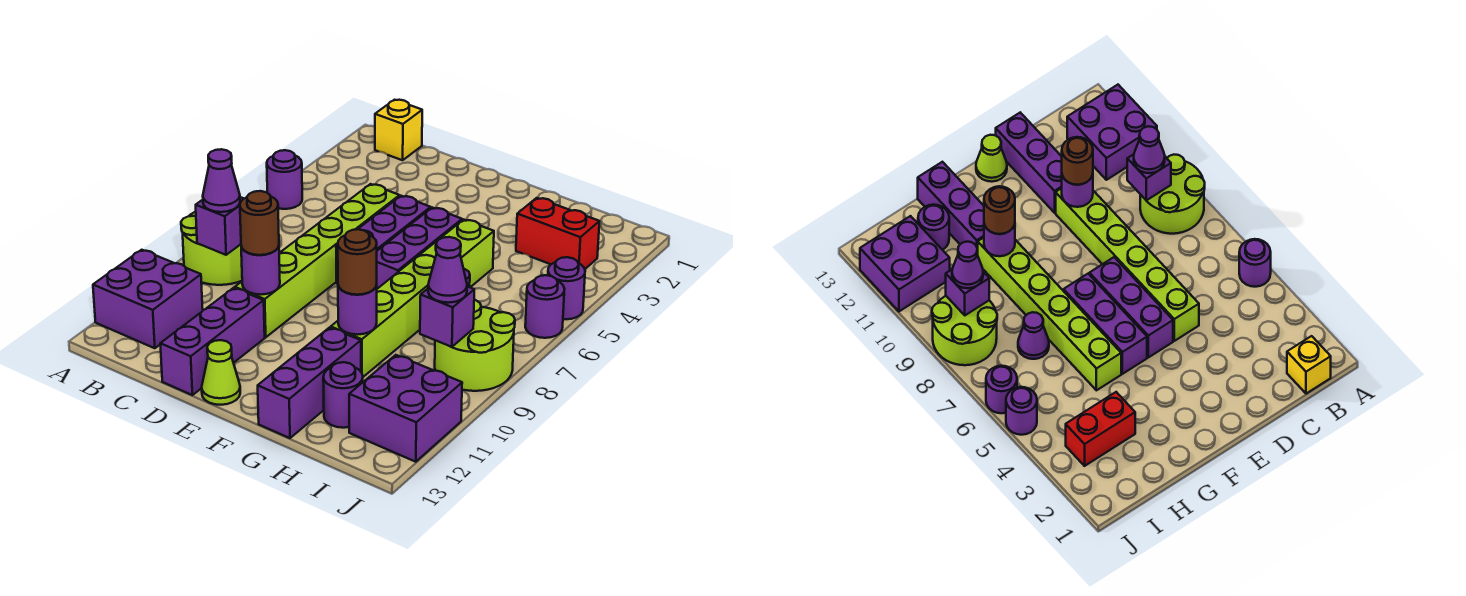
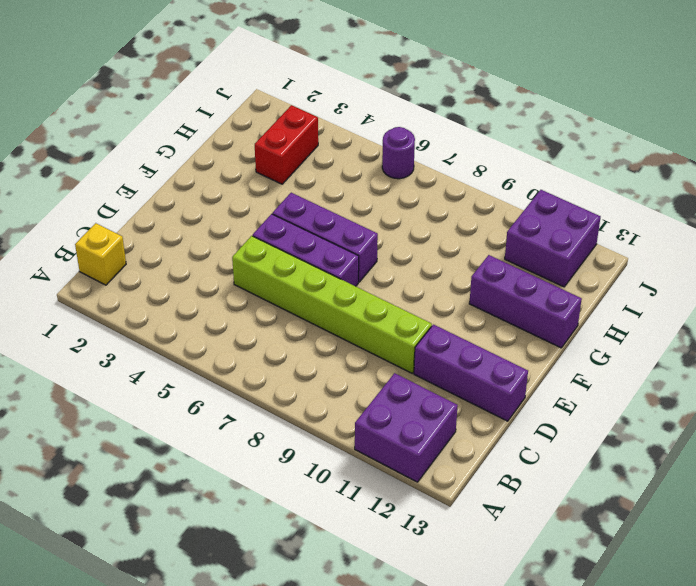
none -> purple round brick A5 level 1
none -> lime round brick A8:B9 level 1
none -> lime cone E13 level 1

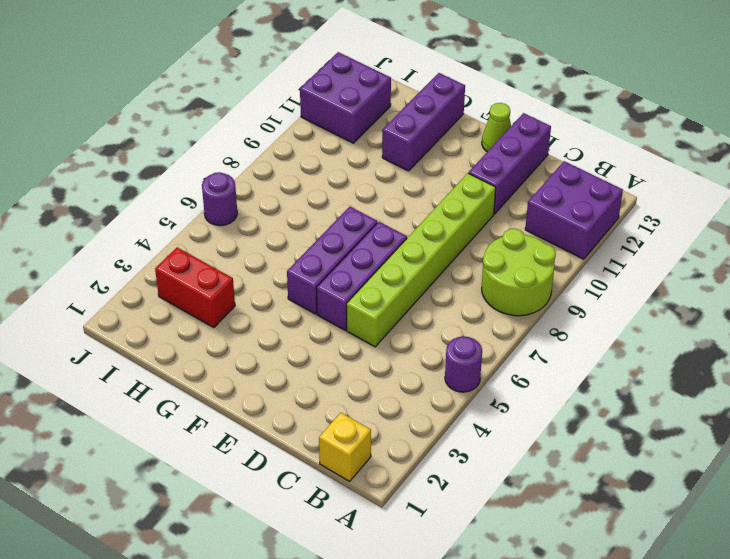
none -> lime brick G5:G10 level 1
none -> purple cone H7 level 1
none -> purple round brick H12 level 1

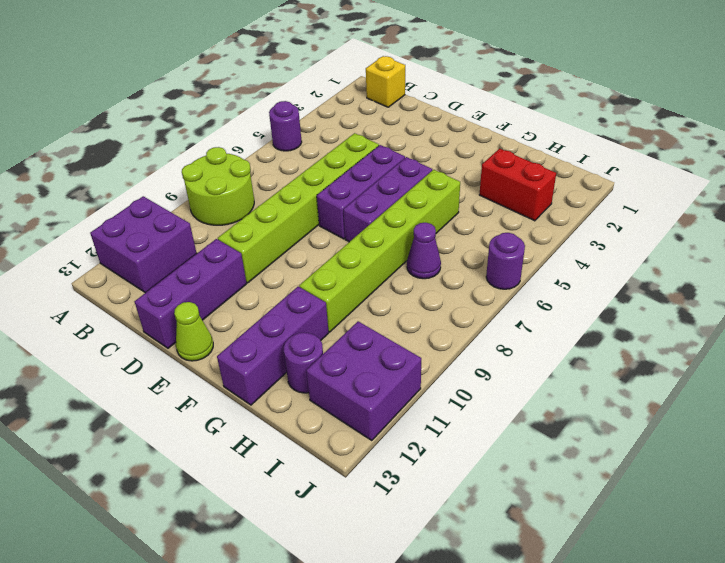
none -> lime round brick I8:J9 level 1
none -> purple round brick J5 level 1
none -> purple brick B9 level 2

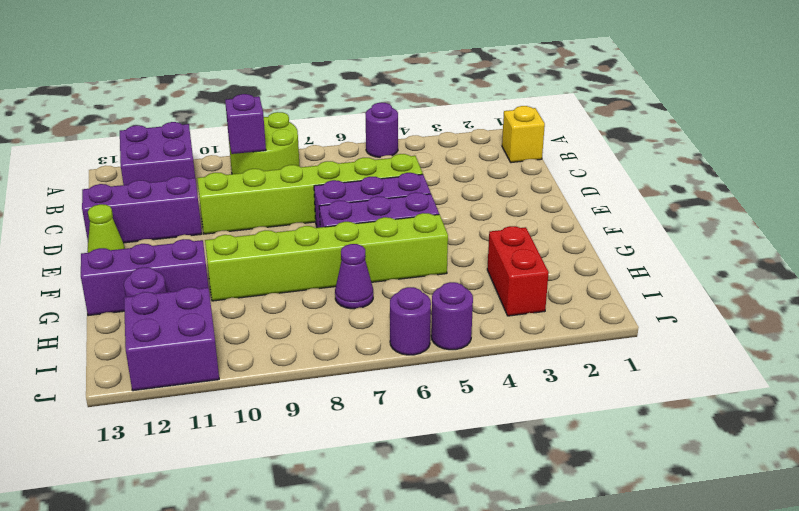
none -> lime round brick I8:J9 level 1
none -> purple round brick D10 level 2
none -> purple round brick G10 level 2

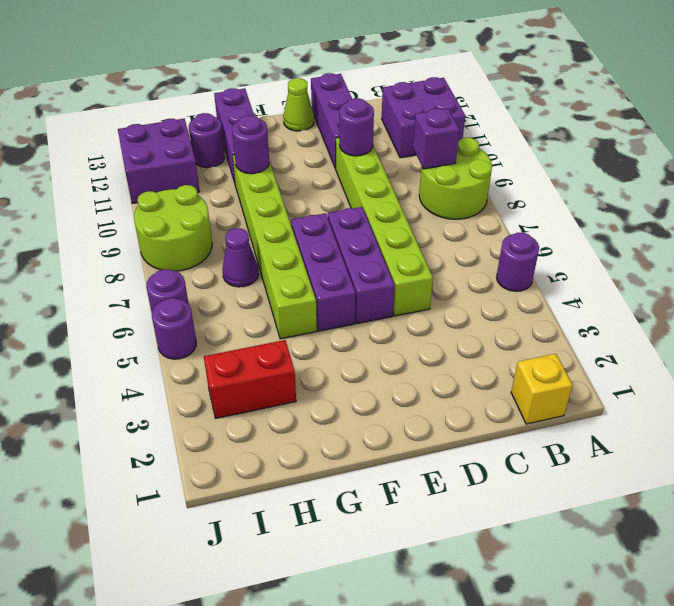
none -> purple brick I9 level 2
none -> purple cone B9 level 3
none -> brown round brick D10 level 3

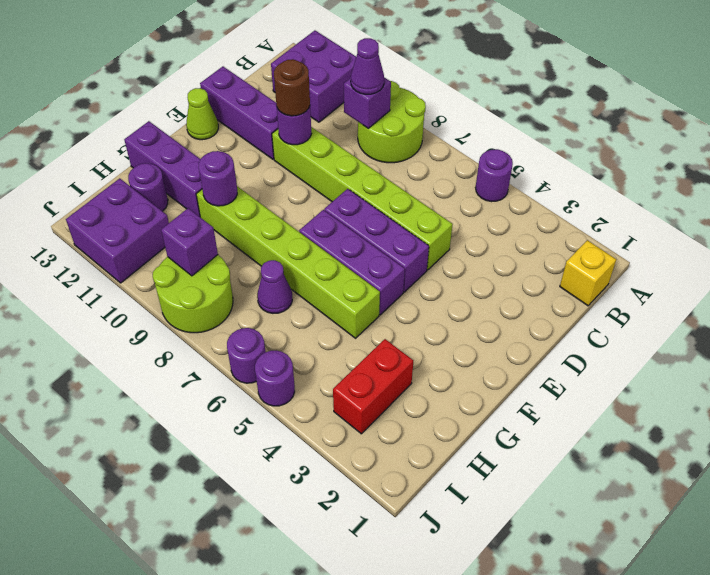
none -> brown round brick G10 level 3
none -> purple cone I9 level 3

